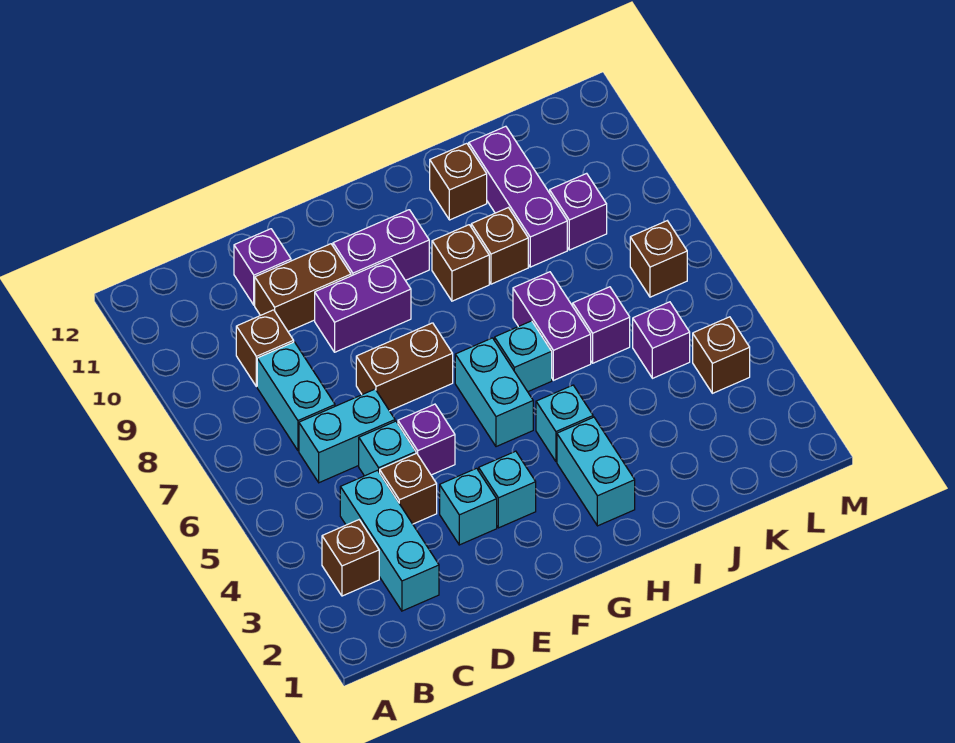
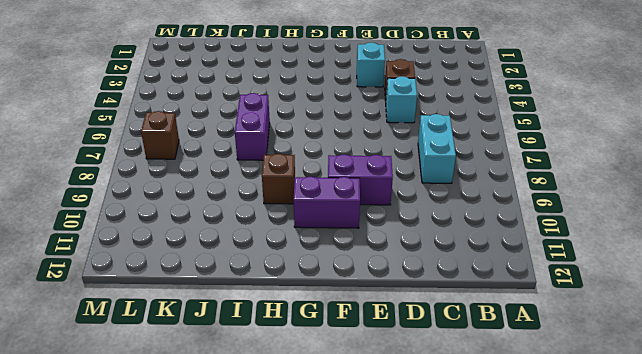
none -> brown brick B3 level 1
none -> cyan brick C2:C4 level 1
none -> cyan brick C6:D6 level 1

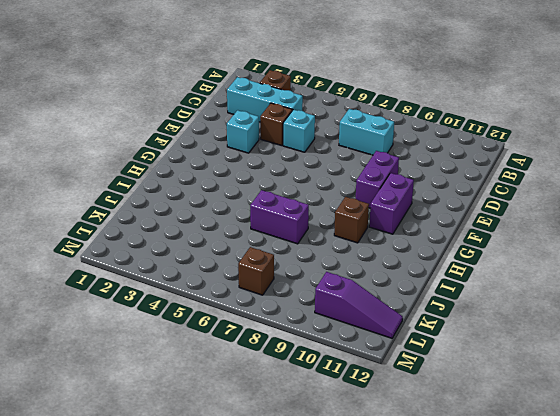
purple slope L10:L12 level 1 top 10 -> none
none -> cyan brick C6:D6 level 1
none -> brown brick C9 level 1
none -> brown brick D10:E10 level 1

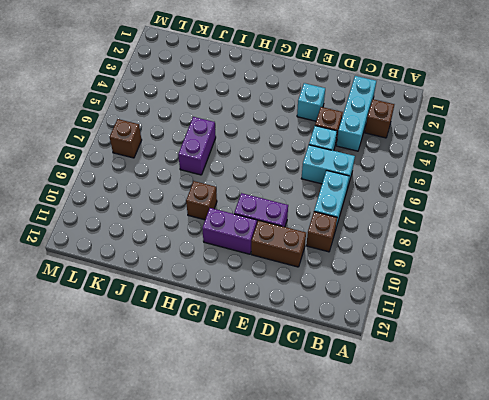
none -> purple brick D11 level 1
none -> purple brick E5 level 1
none -> brown brick E7:F7 level 1

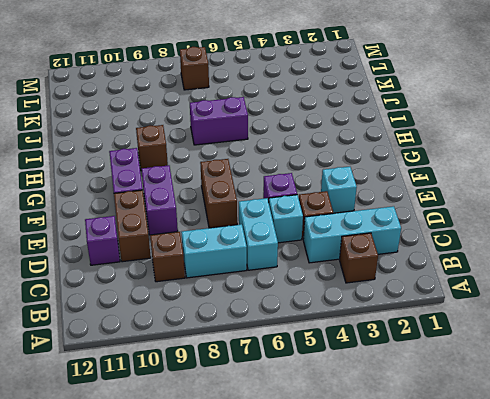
none -> cyan brick F3 level 1
none -> cyan brick G5:G6 level 1
none -> cyan brick H2:H3 level 1

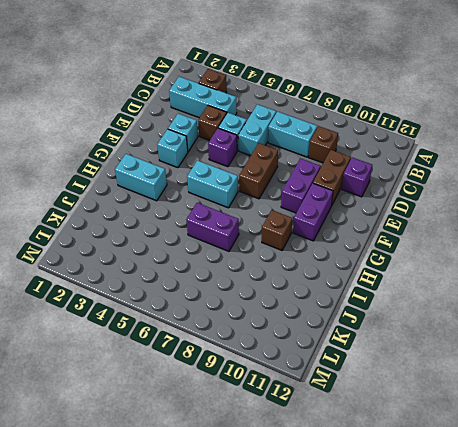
none -> cyan brick H4 level 1
none -> cyan brick H6 level 1
none -> brown brick I9 level 1

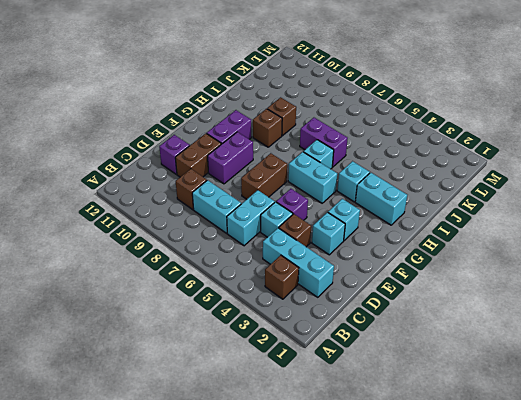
none -> brown brick I11 level 1
none -> purple brick J6 level 1
none -> purple brick J9:J11 level 1

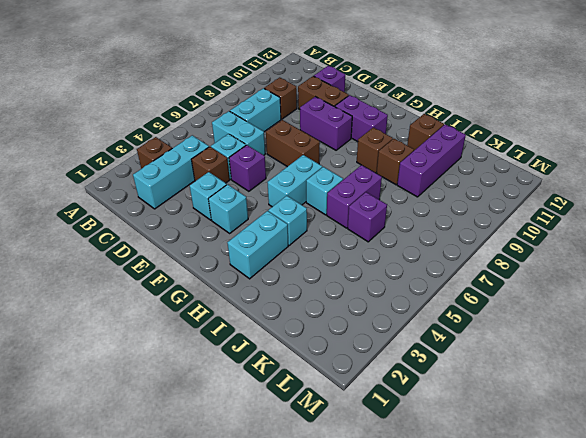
none -> purple brick K5 level 1
none -> purple brick K9 level 1
none -> brown brick L4 level 1

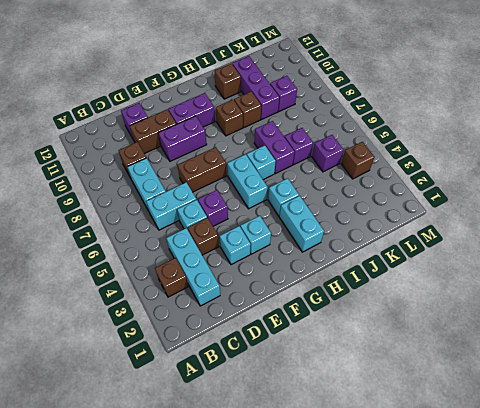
none -> brown brick L7 level 1

